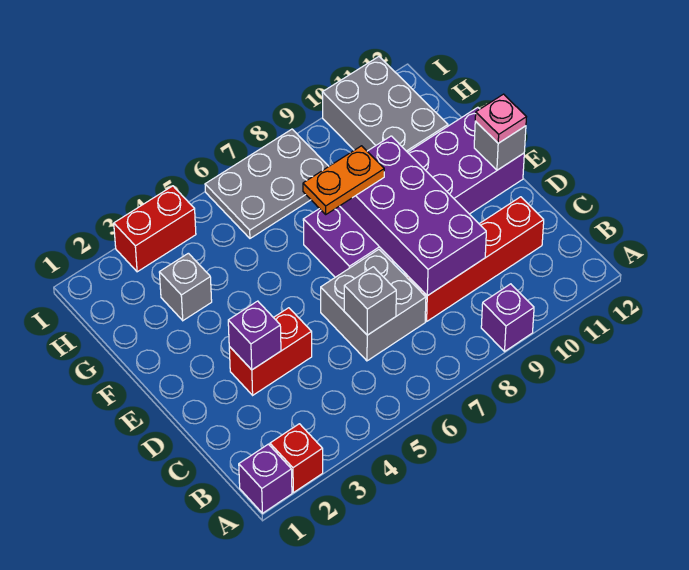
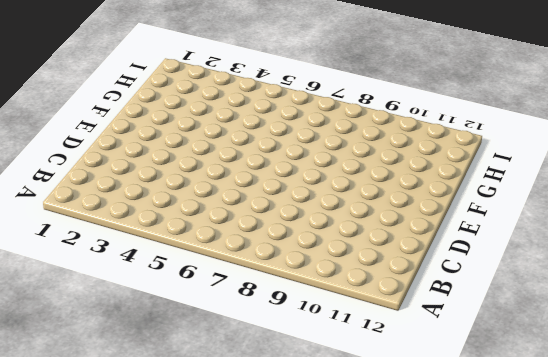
none -> purple brick A1 level 1
none -> red brick A2 level 1
none -> purple brick A9 level 1

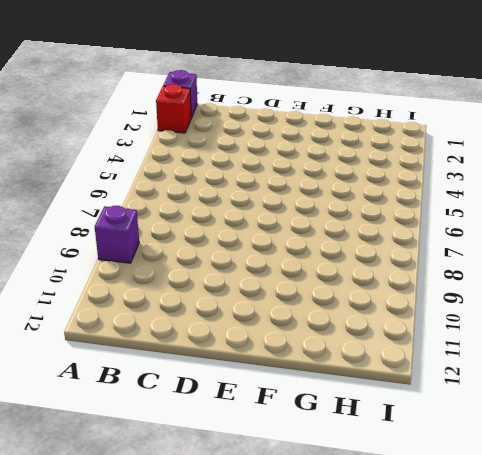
none -> grey brick C6:D7 level 1
none -> red brick C8:C11 level 1
none -> red brick D3:D4 level 1

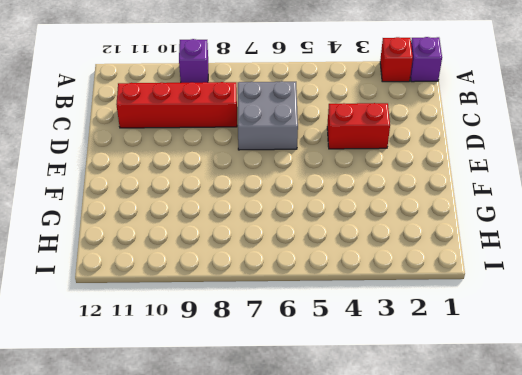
none -> purple brick E7:F12 level 1
none -> grey brick G3 level 1
none -> grey brick G10:I11 level 1

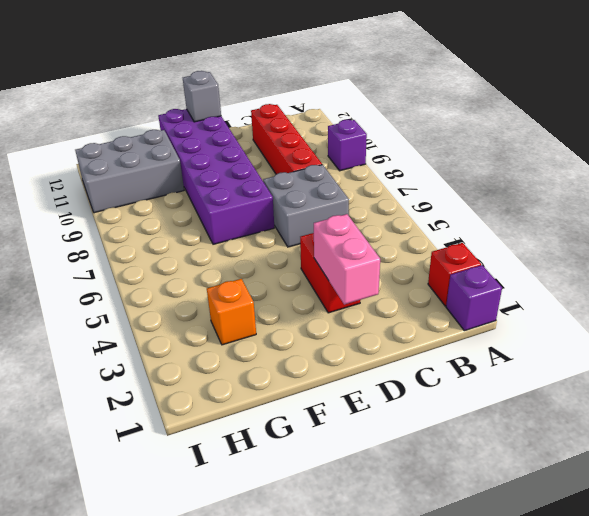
pink brick D2:D3 level 2 -> purple brick D3 level 2
orange brick G3 level 1 -> grey brick G3 level 1
none -> grey plate H6:I8 level 1
none -> red brick I3:I4 level 1
none -> grey brick C6 level 2

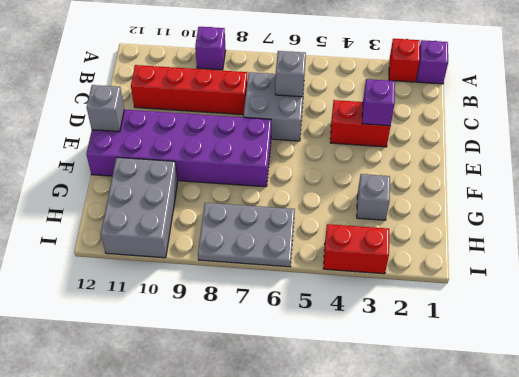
none -> purple brick C8:F9 level 2
none -> pink plate E12 level 3
none -> orange plate F7:F8 level 3

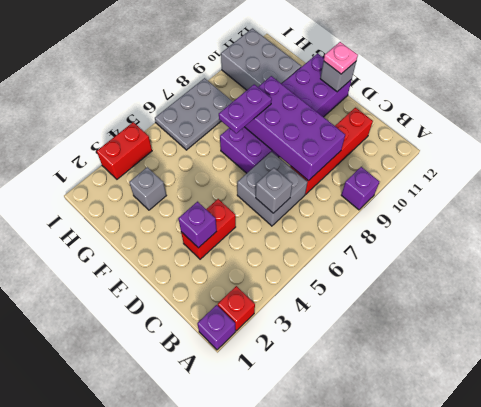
purple plate F7:F8 level 3 -> orange plate F7:F8 level 3

